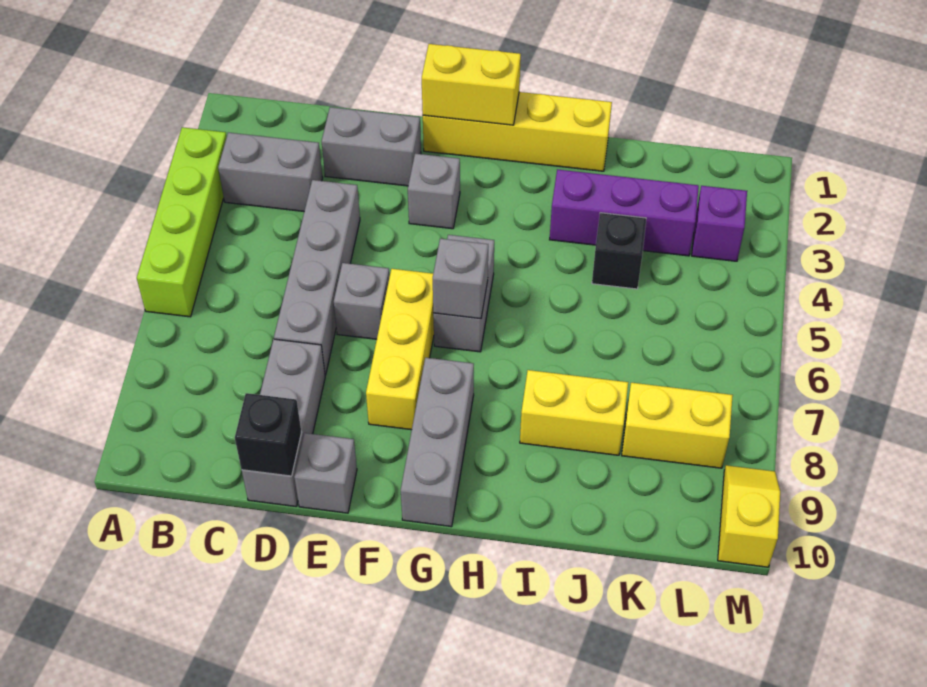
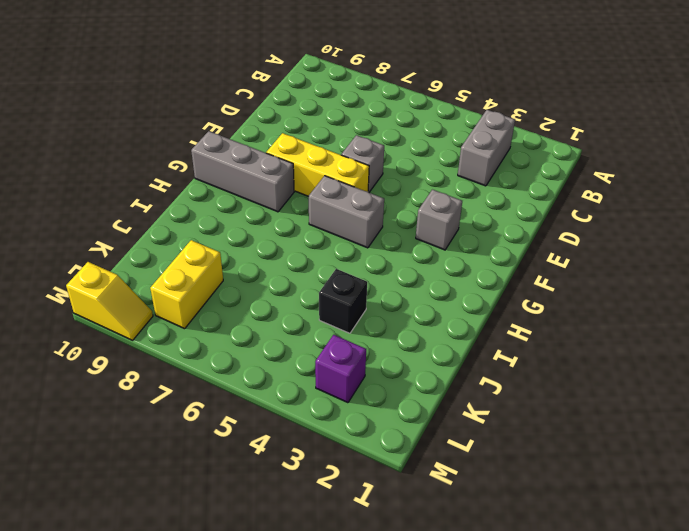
none -> lime brick A3:A6 level 1
none -> grey brick D2:E2 level 1
none -> grey brick D4:D7 level 1

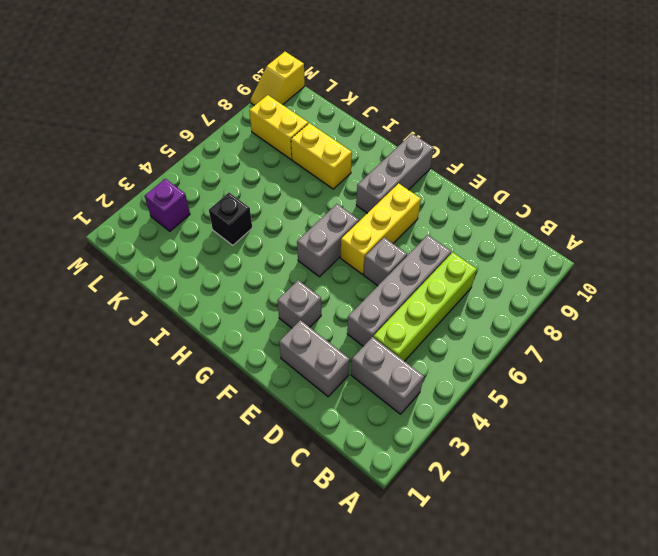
lime brick C4:C7 level 1 -> lime brick A3:A6 level 1
none -> grey brick D8:D10 level 1
none -> grey brick E10 level 1
none -> yellow brick F1:I1 level 1

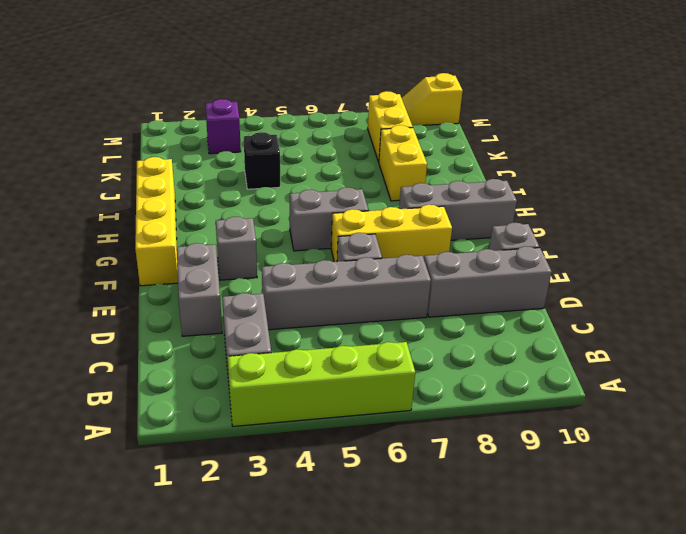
none -> purple brick I3:K3 level 1
none -> black brick D10 level 2
none -> yellow brick F1:G1 level 2

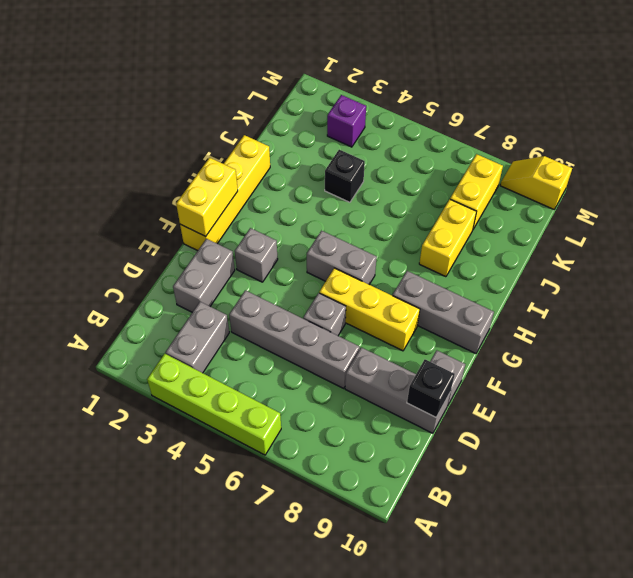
none -> purple brick I3:K3 level 1
none -> grey brick G6 level 2

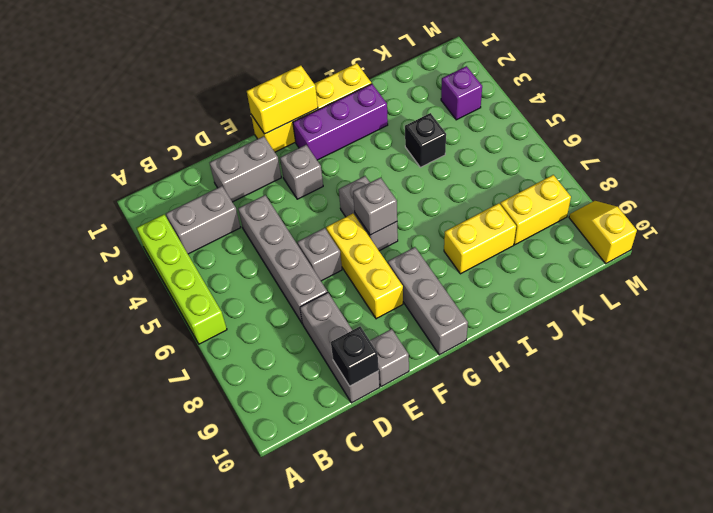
purple brick G2:I2 level 1 -> purple brick I3:K3 level 1

